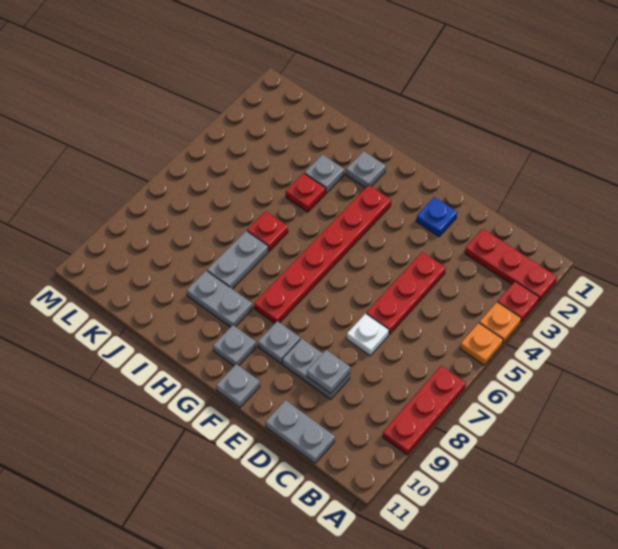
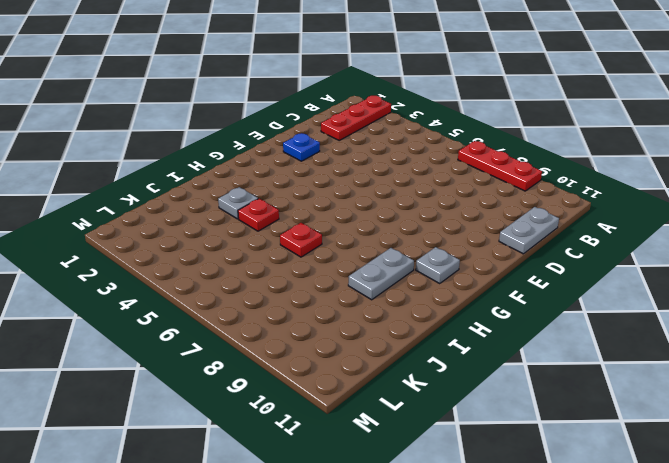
none -> red plate A3 level 1
none -> orange plate A4 level 1
none -> orange plate A5 level 1

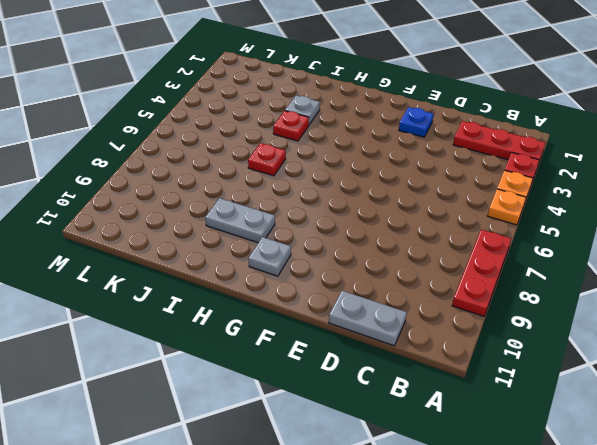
none -> red plate D4:D6 level 1
none -> white plate D7 level 1
none -> grey plate D9:E9 level 1

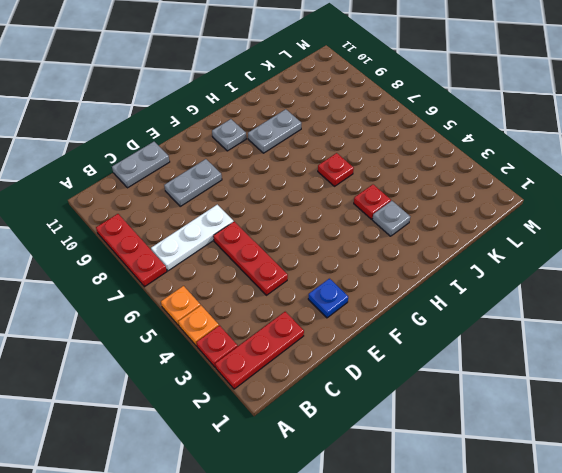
white plate B7:D7 level 1 -> white plate D7 level 1
none -> grey plate F9 level 1
none -> grey plate F11 level 1
none -> red plate G3:G8 level 1

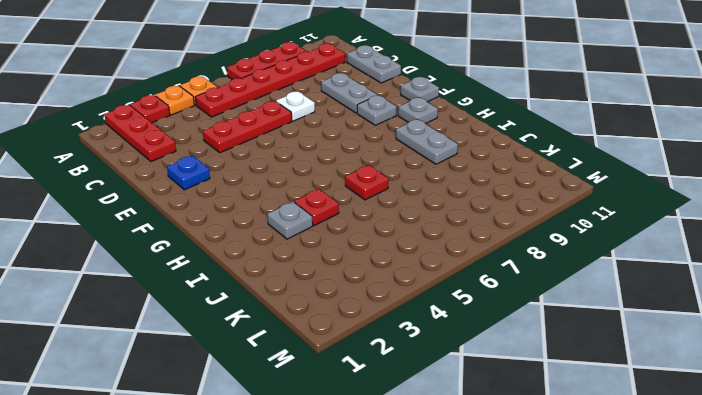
red plate B5:B10 level 1 -> red plate G3:G8 level 1
none -> grey plate H2 level 1
none -> grey plate I7:I8 level 1
none -> grey plate D9 level 2

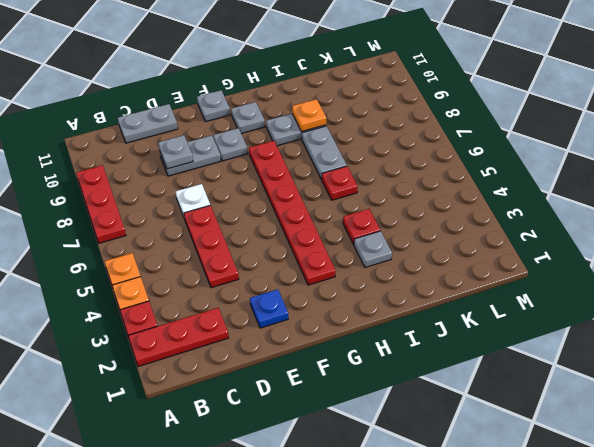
orange plate I9 level 2 -> none
none -> grey plate H2 level 1

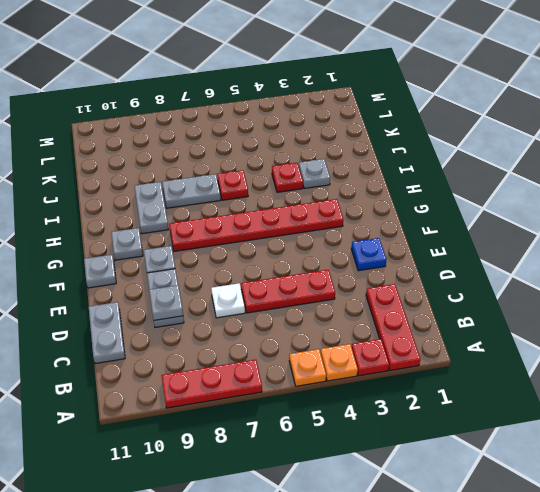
none -> grey plate H2 level 1

